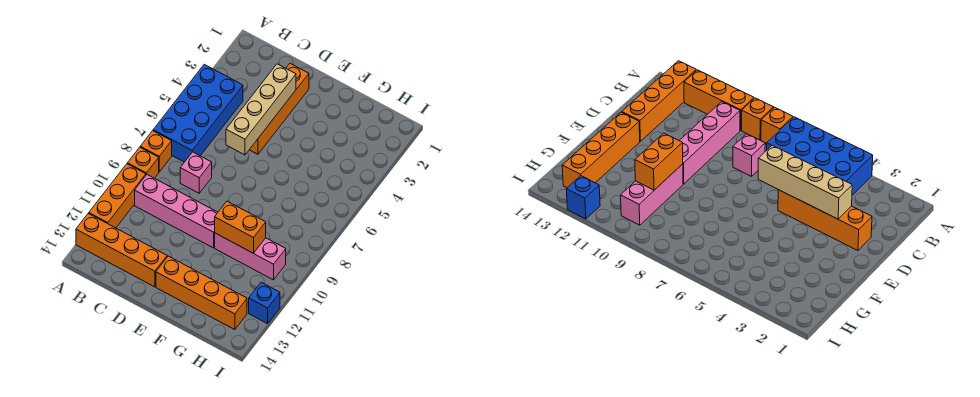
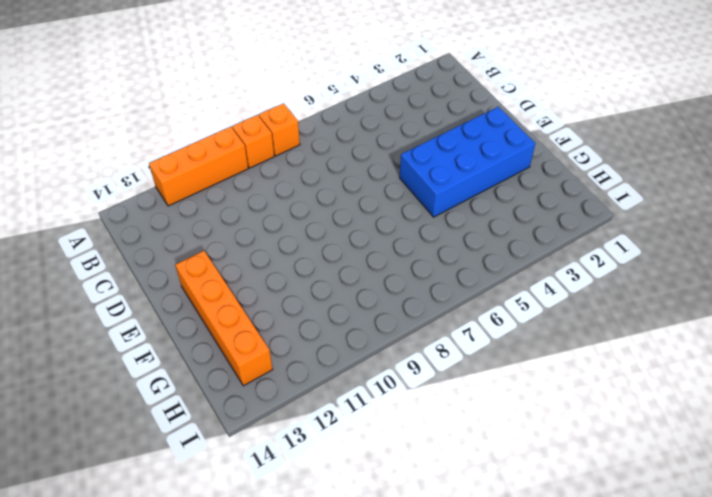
blue brick E2:F5 level 1 -> blue brick A4:B7 level 1
none -> orange brick A13:D13 level 1
none -> pink brick B10:E10 level 1
none -> pink brick C8 level 1

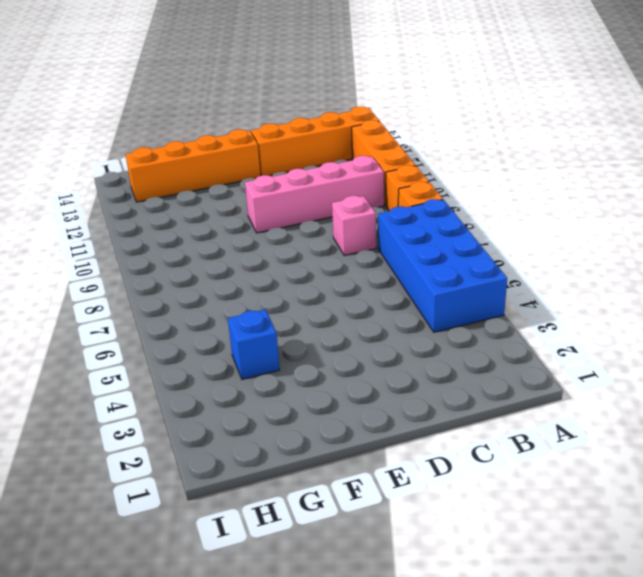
blue brick G4 level 1 -> blue brick I12 level 1
none -> orange brick D2:D5 level 1
none -> pink brick F10:H10 level 1
none -> tan brick D3:D6 level 2

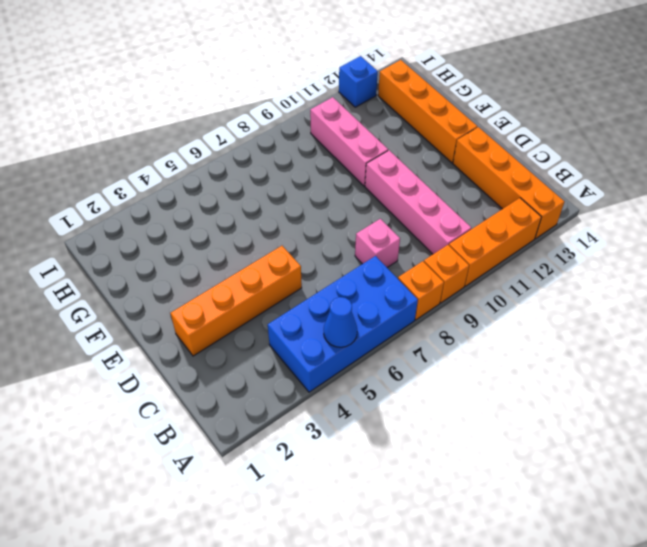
blue cone A5 level 2 -> none
none -> tan brick D3:D6 level 2
none -> orange brick F10:G10 level 2

